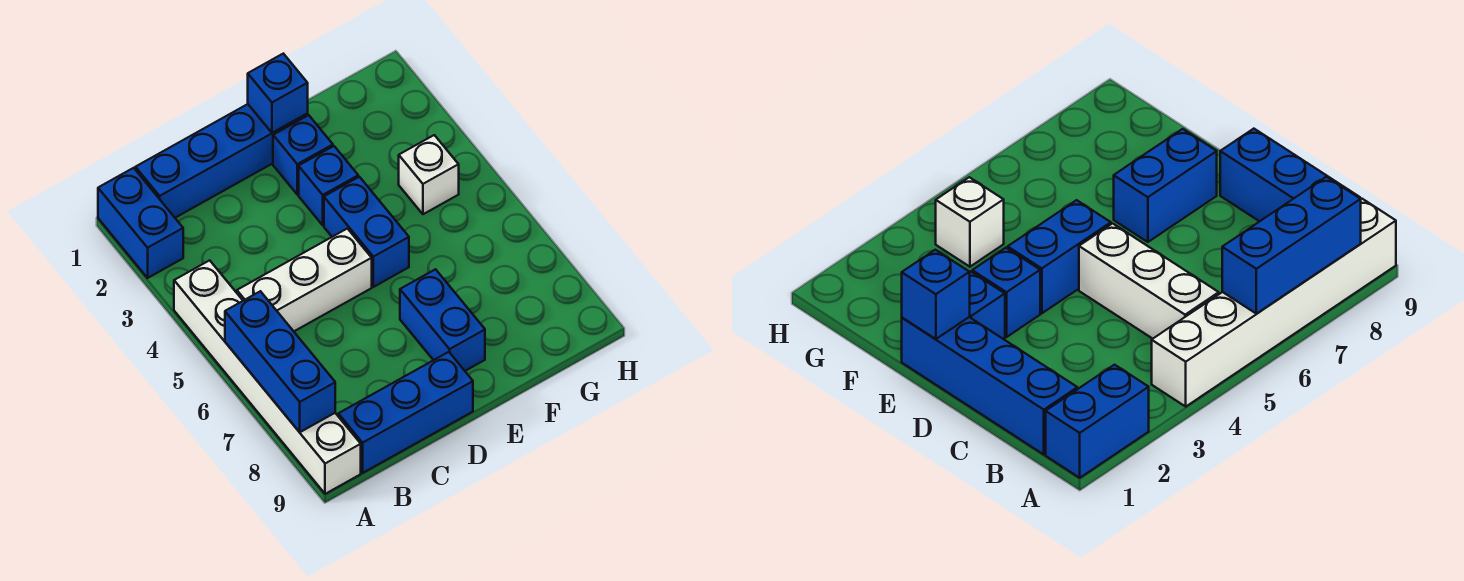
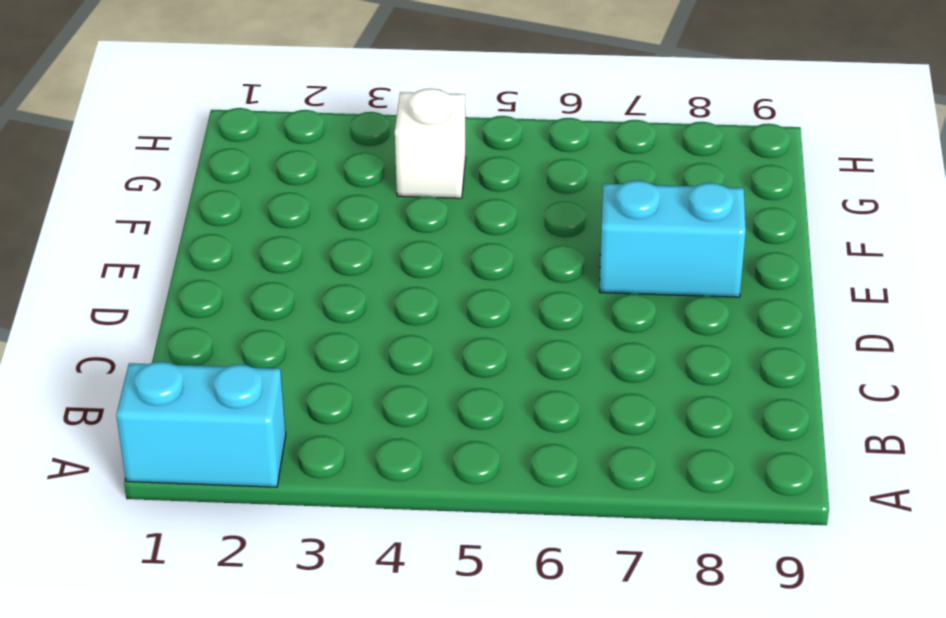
cyan brick A1:A2 level 1 -> blue brick A1:A2 level 1
cyan brick E7:E8 level 1 -> blue brick E7:E8 level 1
none -> white brick A4:A9 level 1
none -> blue brick B1:E1 level 1
none -> white brick B5:D5 level 1

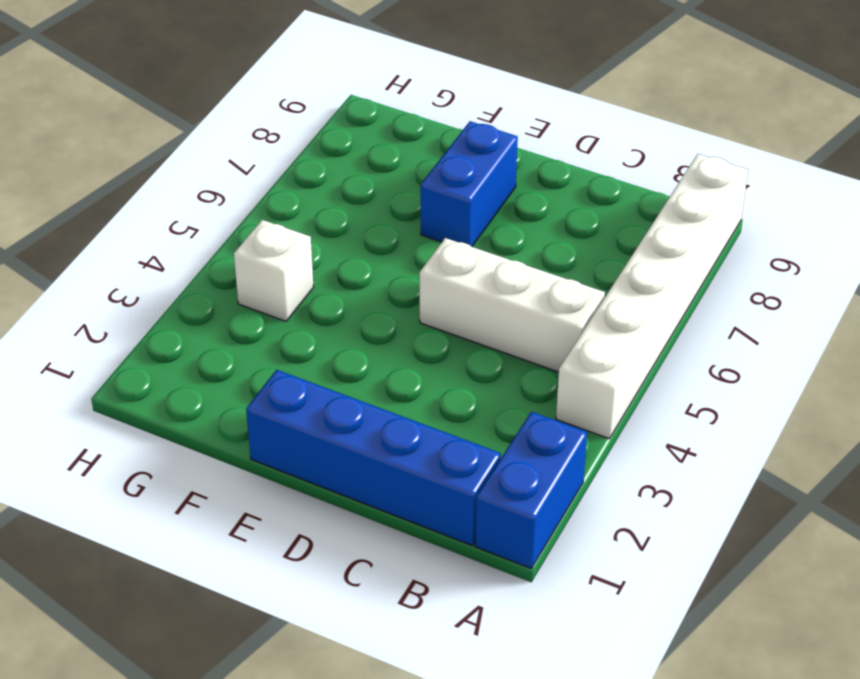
none -> blue brick B9:D9 level 1
none -> blue brick E2 level 1
none -> blue brick E3 level 1

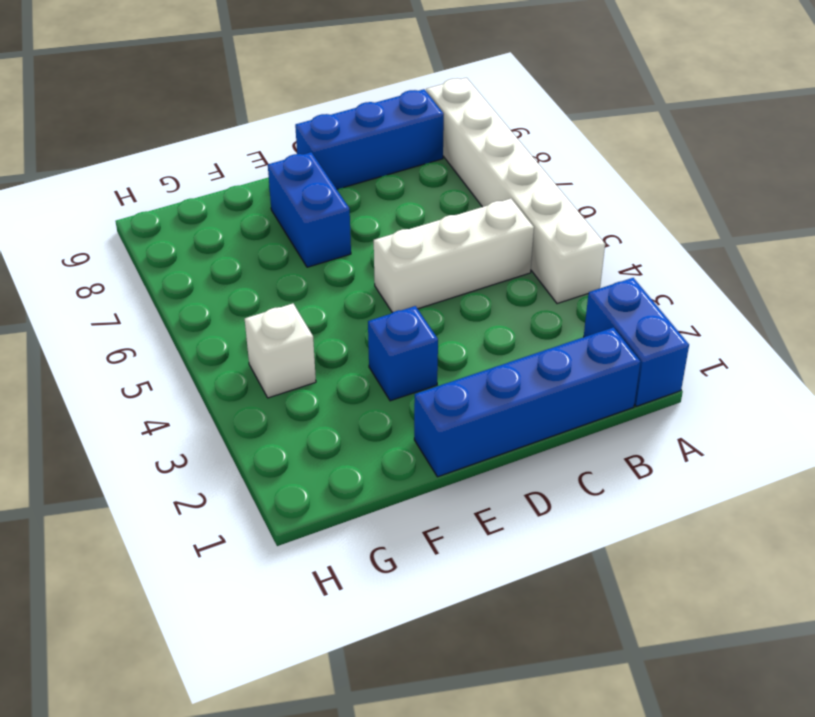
none -> blue brick E2 level 1
none -> blue brick E4:E5 level 1
none -> blue brick A6:A8 level 2

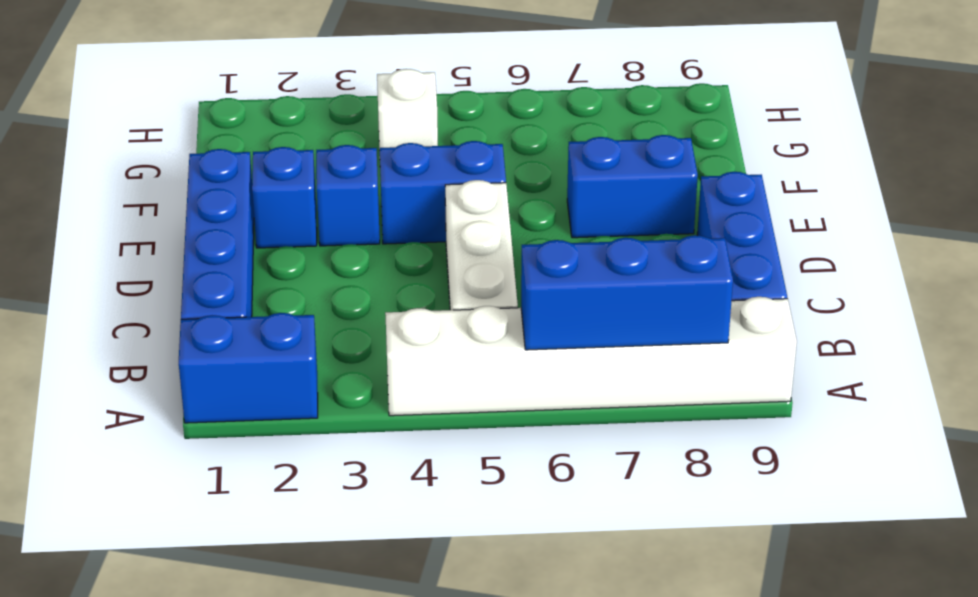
none -> blue brick E1 level 2

